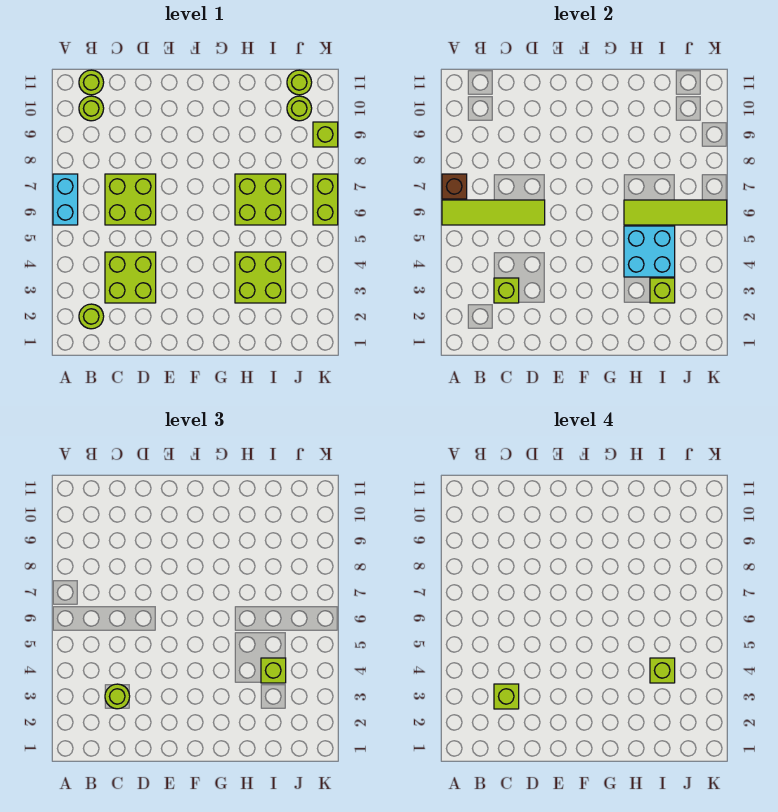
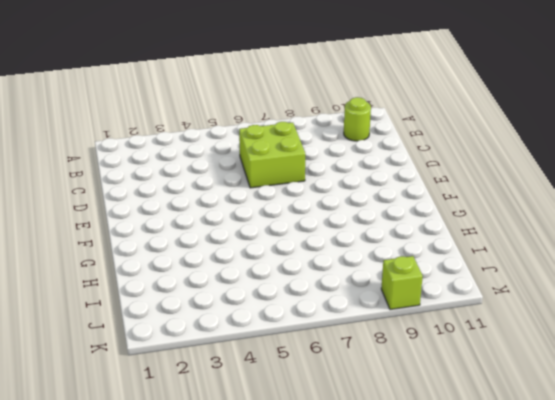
none -> cyan brick A6:A7 level 1
none -> lime round brick B2 level 1
none -> lime round brick B11 level 1

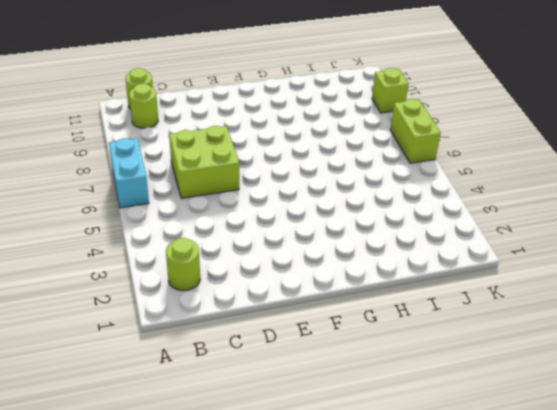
none -> lime brick C3:D4 level 1
none -> lime brick H3:I4 level 1
none -> lime brick H6:I7 level 1

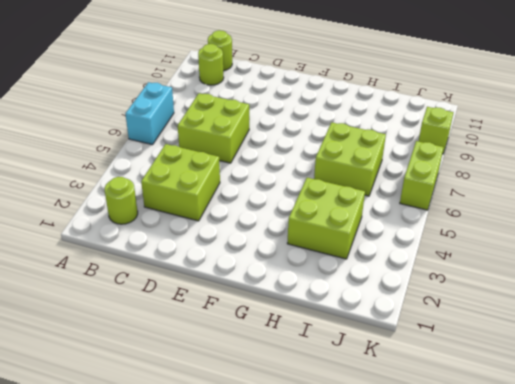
none -> lime round brick J10 level 1
none -> lime round brick J11 level 1
none -> lime tile A6:D6 level 2

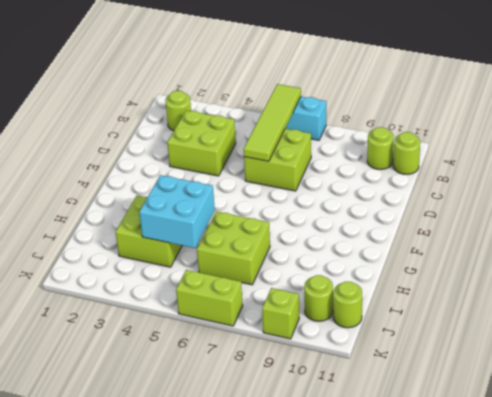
none -> brown brick A7 level 2
none -> lime brick C3 level 2
none -> lime tile H6:K6 level 2

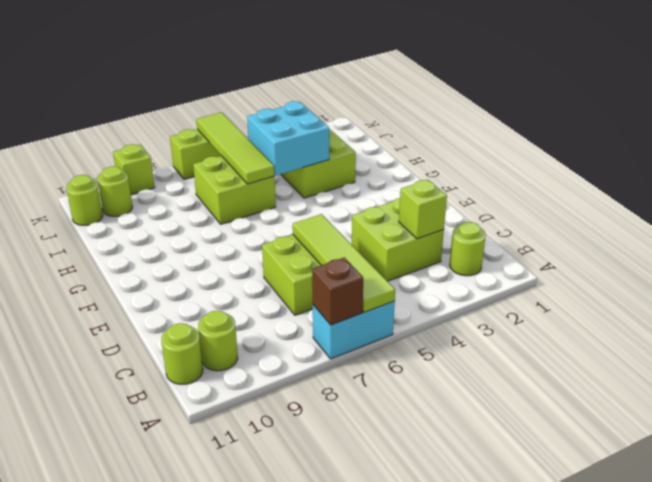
none -> lime brick I3 level 2
none -> lime round brick C3 level 3
none -> lime brick I4 level 3

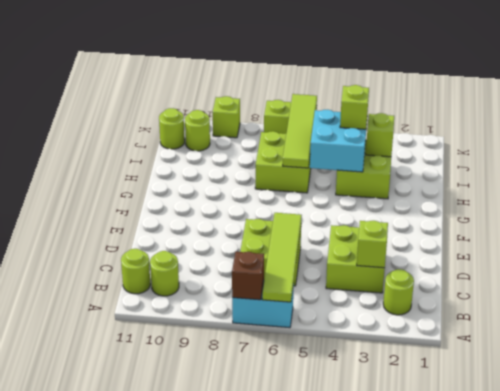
none -> lime round brick C3 level 3
none -> lime brick C3 level 4
none -> lime brick I4 level 4

